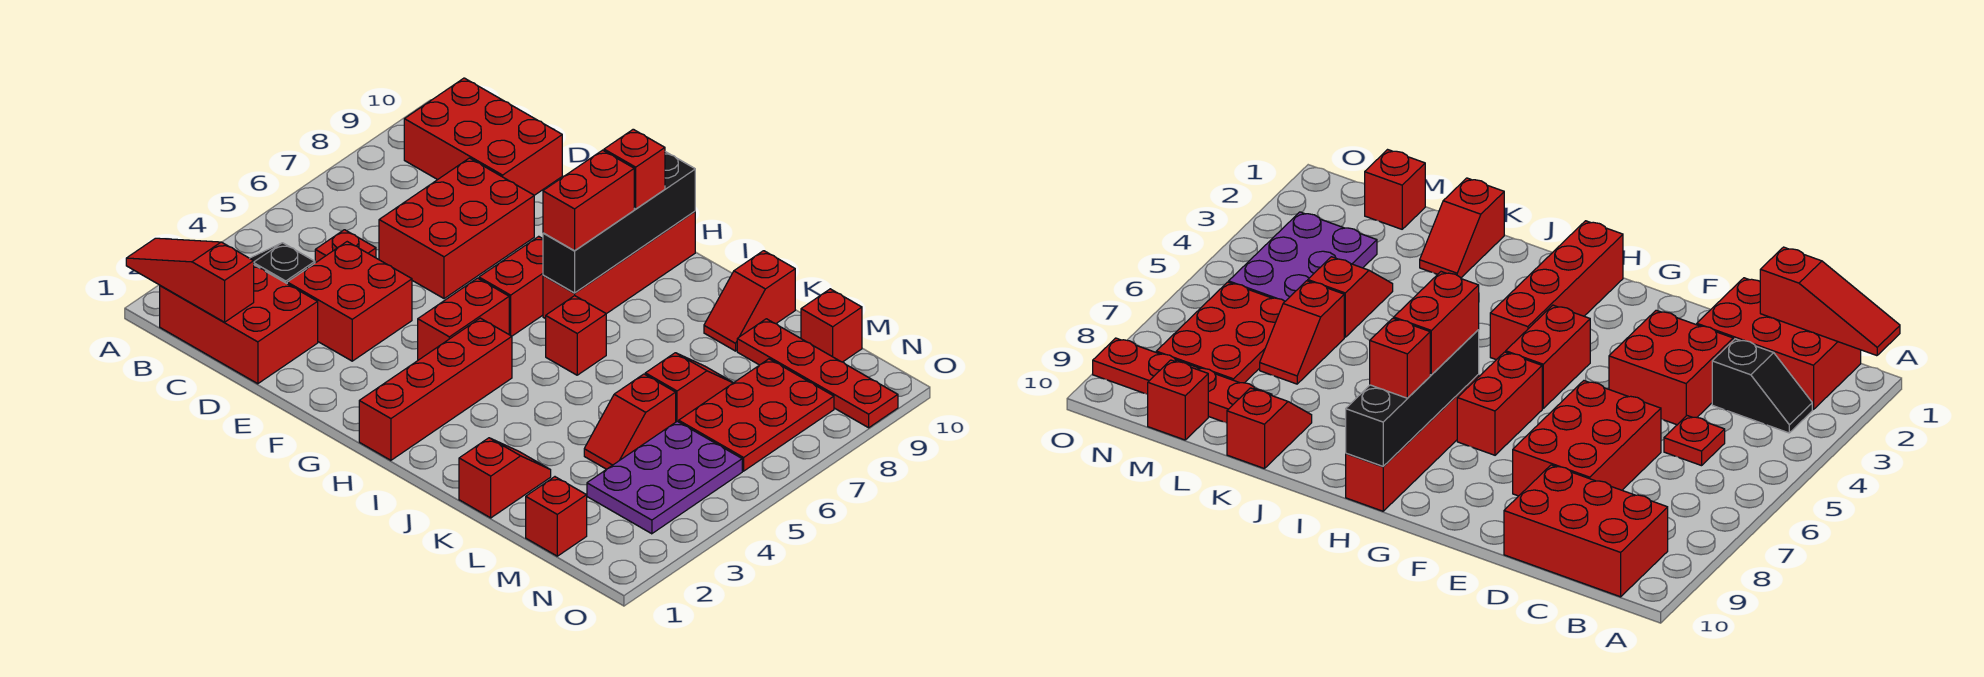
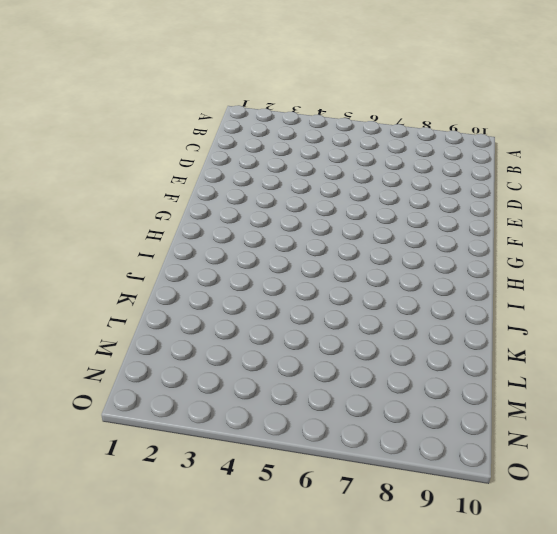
none -> red brick B1:D2 level 1
none -> black slope B3:C3 level 1 top C
none -> red brick B9:D10 level 1

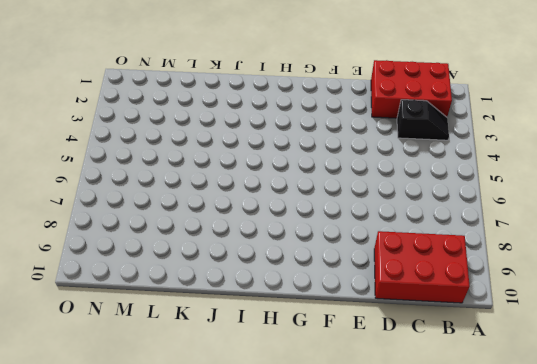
none -> red plate C5 level 1
none -> red brick D3:E4 level 1
none -> red brick D6:E8 level 1

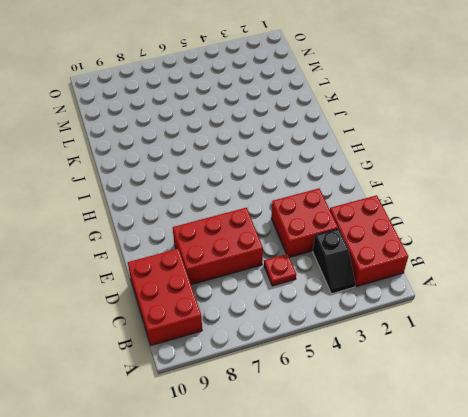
none -> red brick G4:G5 level 1
none -> red brick G6:G7 level 1
none -> red brick H1:H4 level 1

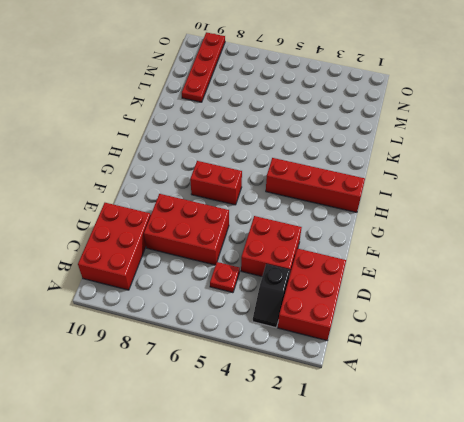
none -> red brick G4:G5 level 1
none -> red brick H7:H10 level 1
none -> red brick I6 level 1

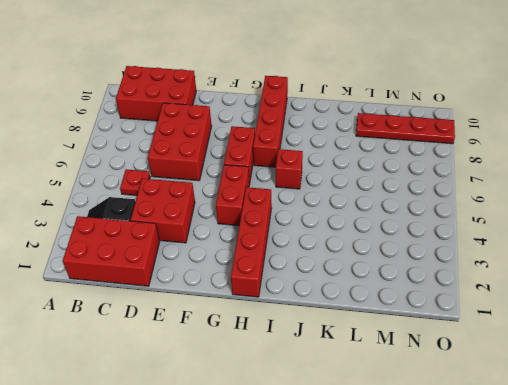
none -> red slope K1:K2 level 1 top 1
none -> red slope K9:K10 level 1 top 10
none -> red slope L4:L5 level 1 top 5

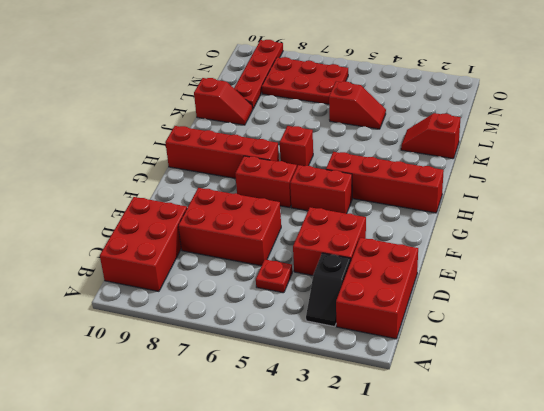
none -> red slope L6:L7 level 1 top 6
none -> red brick M1 level 1
none -> purple plate M3:N5 level 1

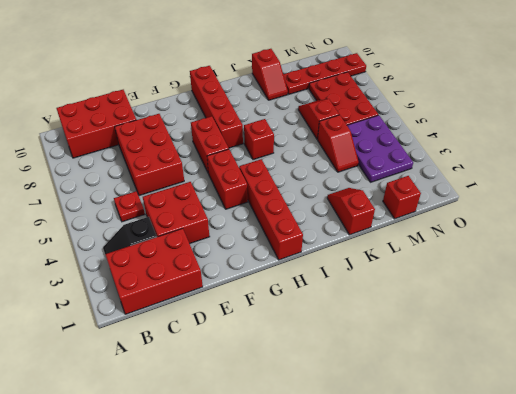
none -> red brick M10 level 1
none -> red slope A1:C1 level 2 top C
none -> black brick H7:H10 level 2

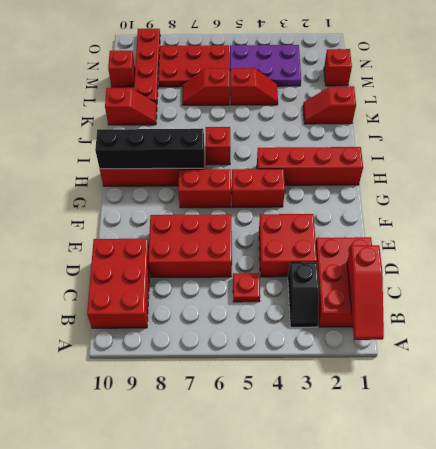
none -> red brick H7:H8 level 3
none -> red brick H9 level 3

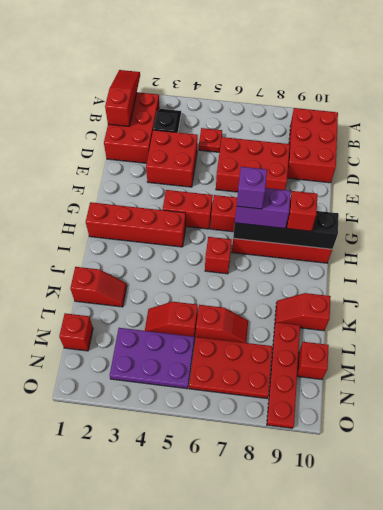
purple brick H7:H8 level 3 -> red brick H7:H8 level 3
purple brick H7 level 4 -> none

